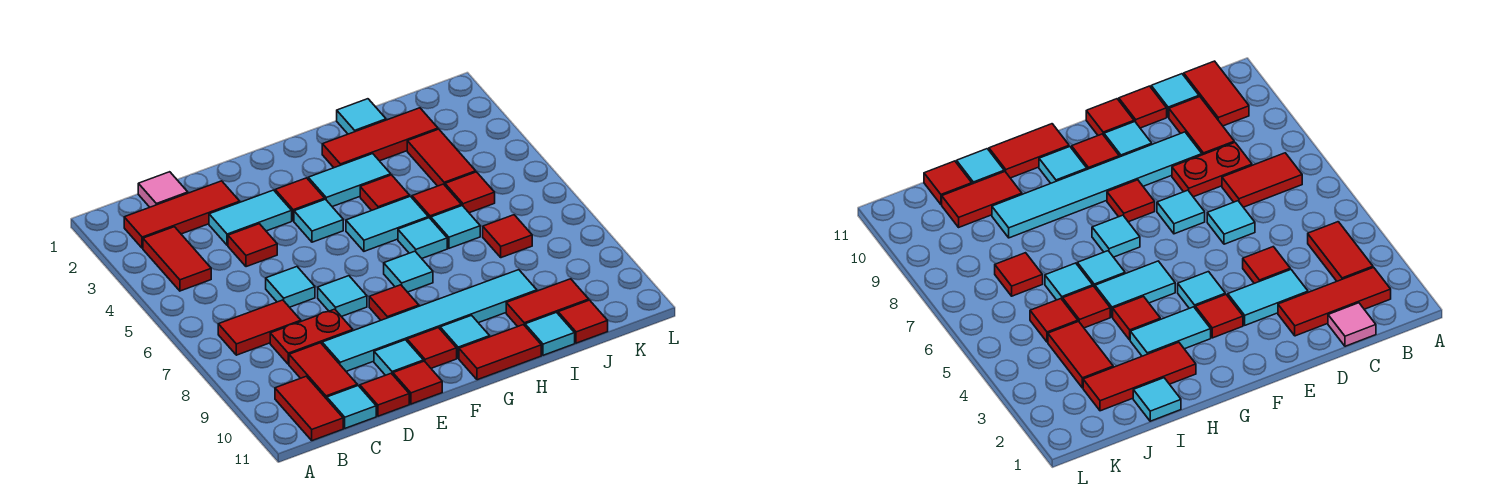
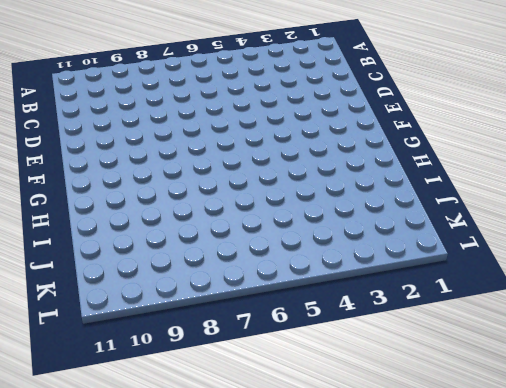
none -> red tile B2:D2 level 1
none -> red tile B3:B4 level 1
none -> red tile B7:C7 level 1
none -> red tile B10:B11 level 1

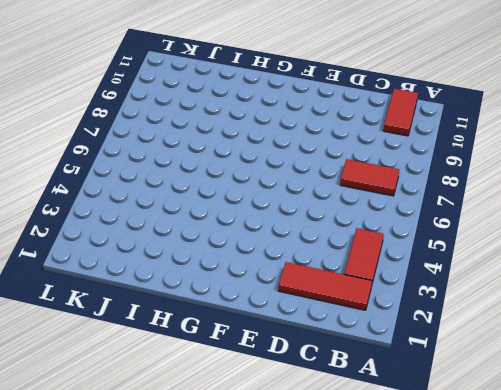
none -> pink tile C1 level 1
none -> red plate C8:D8 level 1
none -> red tile C9:C10 level 1
none -> cyan tile C11 level 1

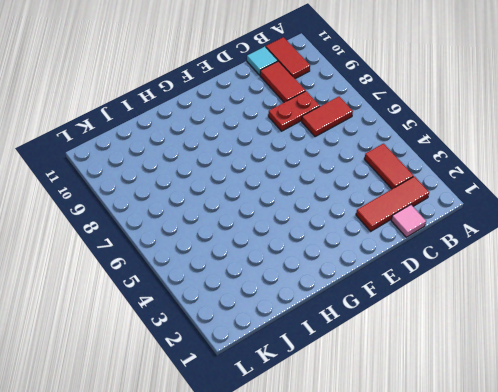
none -> cyan tile D3:E3 level 1
none -> red tile D4 level 1
none -> cyan tile D6 level 1
none -> cyan tile D9:I9 level 1

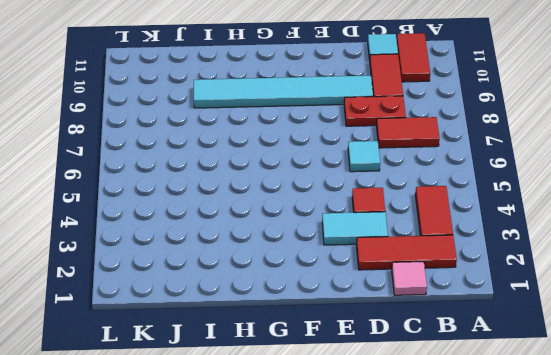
none -> red tile D11 level 1
none -> cyan tile E7 level 1
none -> cyan tile E10 level 1
none -> red tile E11 level 1

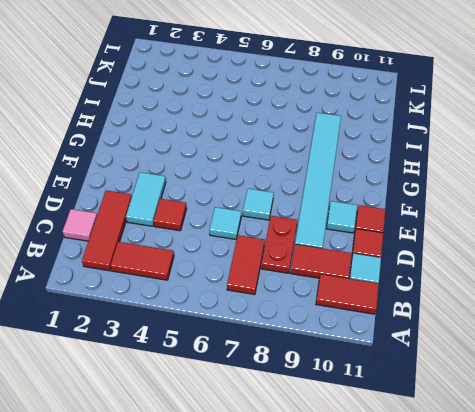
none -> red tile F3 level 1
none -> cyan tile F4 level 1
none -> red tile F8 level 1
none -> red tile F10 level 1

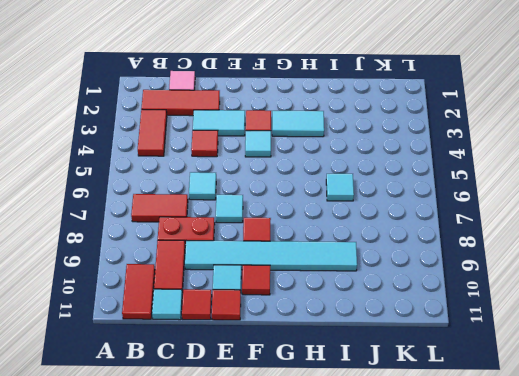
none -> cyan tile G5:H5 level 1
none -> cyan tile G7 level 1
none -> cyan tile G10 level 1
none -> red tile G11:H11 level 1

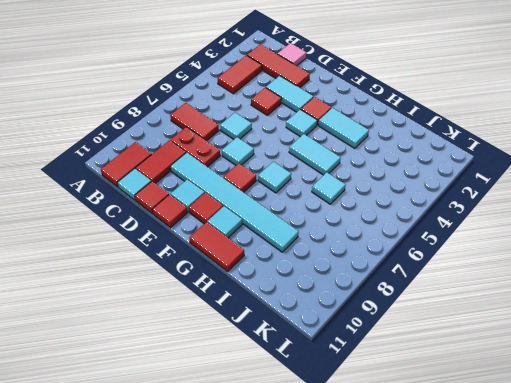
none -> red tile H2:J2 level 1
none -> red tile H4 level 1
none -> cyan tile H6 level 1
none -> cyan tile I1 level 1

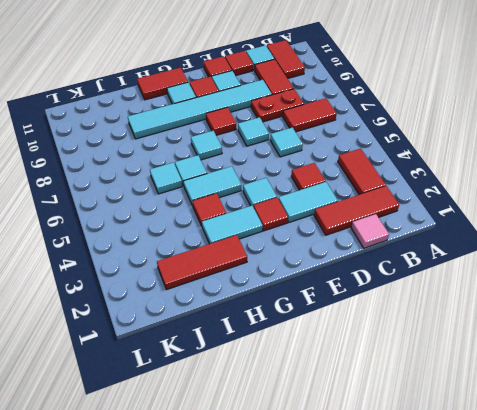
none -> cyan tile I1 level 1
none -> red tile I5 level 1
none -> red tile I10:J10 level 1
none -> cyan tile I11 level 1

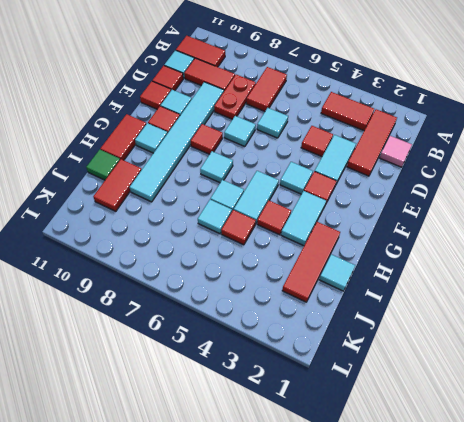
green tile I11 level 1 -> cyan tile I11 level 1
none -> red tile J3:J4 level 1
none -> red tile J5 level 1
none -> red tile J7 level 1
none -> red tile J11 level 1

